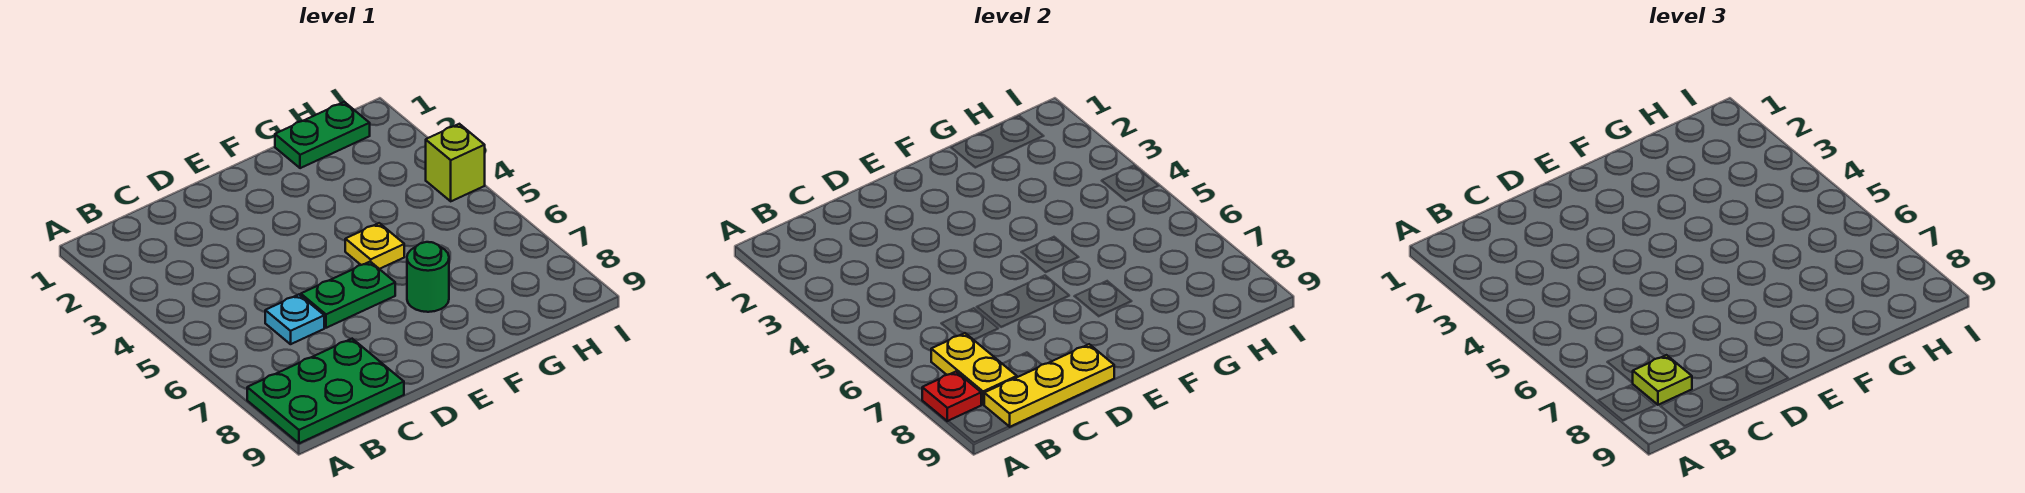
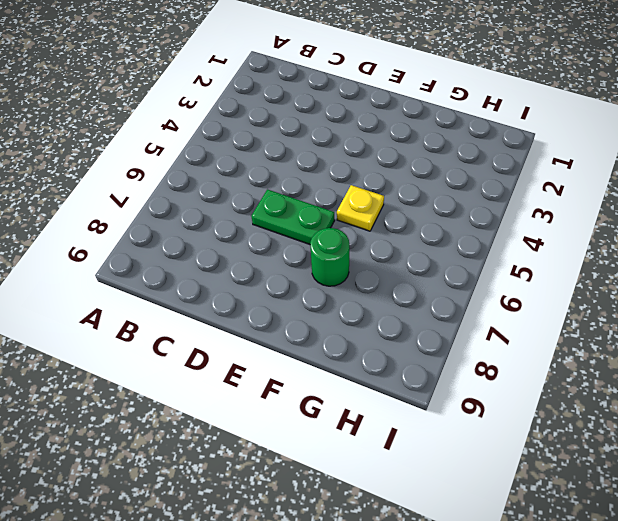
none -> green plate A8:C9 level 1
none -> cyan plate C6 level 1

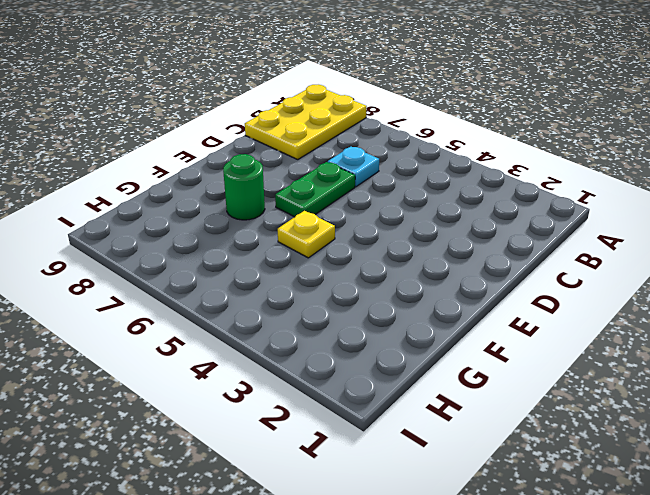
yellow plate A8:C9 level 1 -> green plate A8:C9 level 1
none -> green plate G1:H1 level 1
none -> lime brick I4 level 1

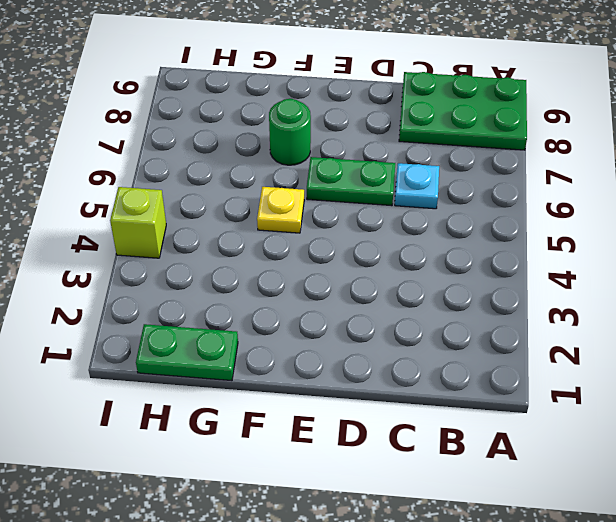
none -> red plate A8 level 2
none -> yellow plate B7:B8 level 2

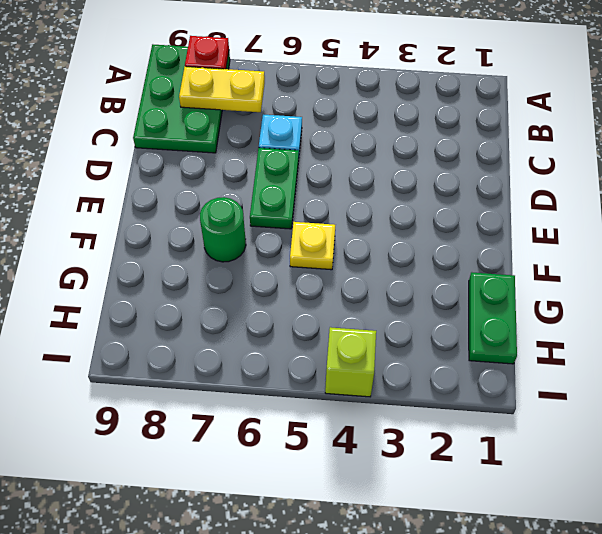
none -> yellow plate B9:D9 level 2
none -> lime plate B8 level 3

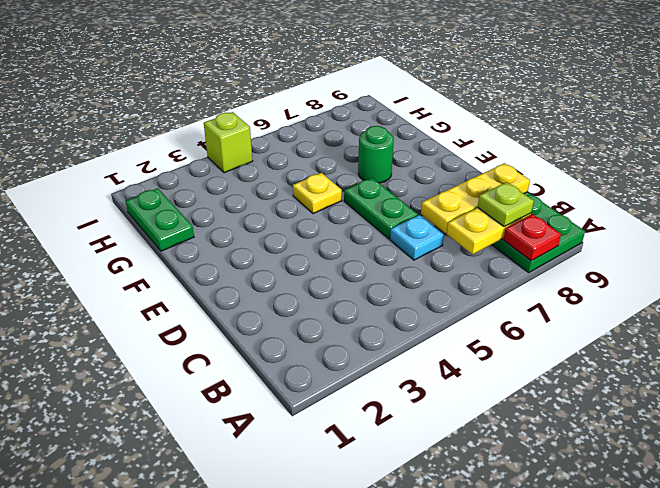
yellow plate C7:C9 level 2 -> yellow plate B9:D9 level 2

